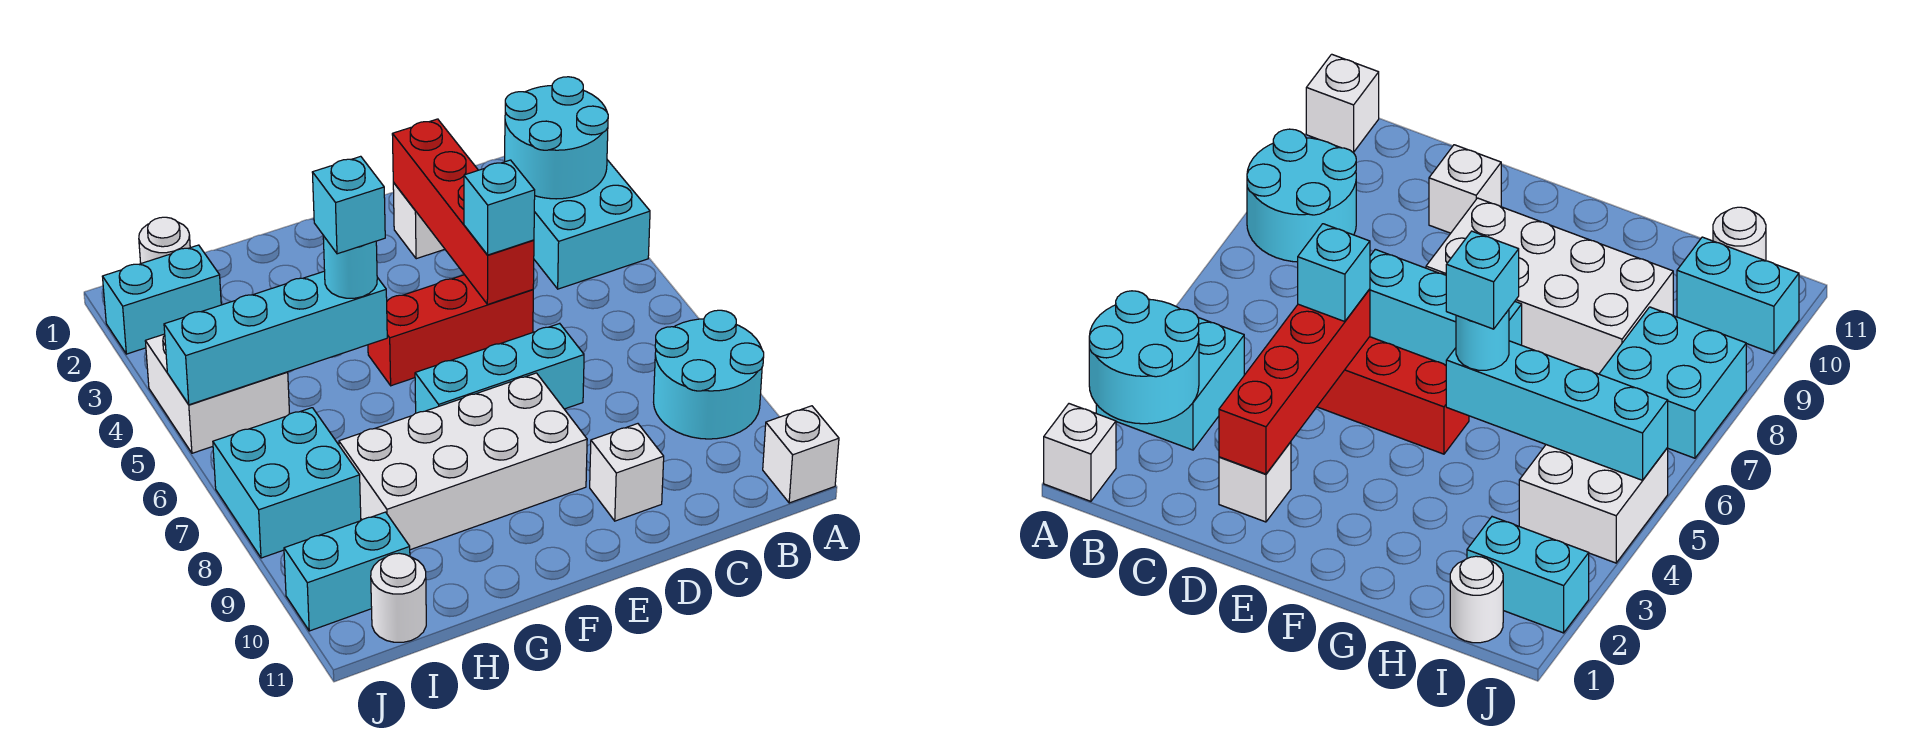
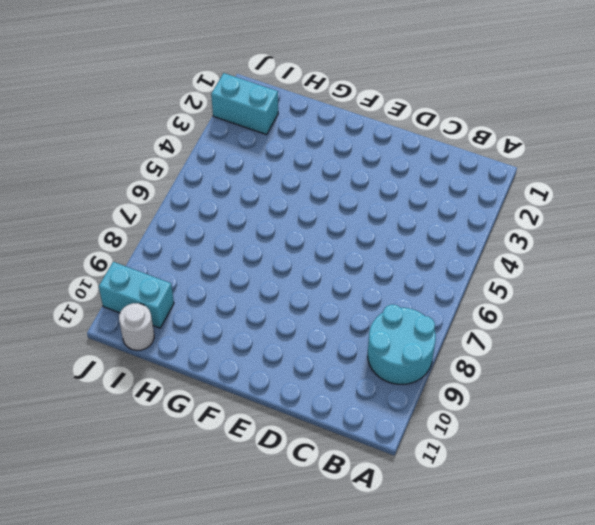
none -> white brick A1 level 1
none -> cyan brick A3:B4 level 1
none -> white brick A11 level 1

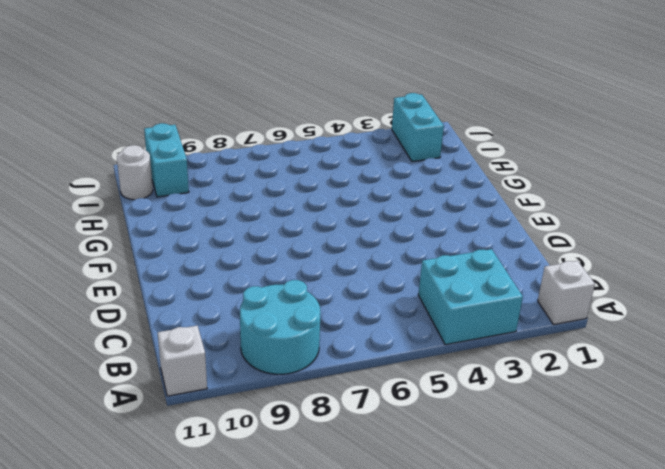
none -> white brick D2 level 1
none -> red brick D5:F5 level 1
none -> cyan brick D7:F7 level 1

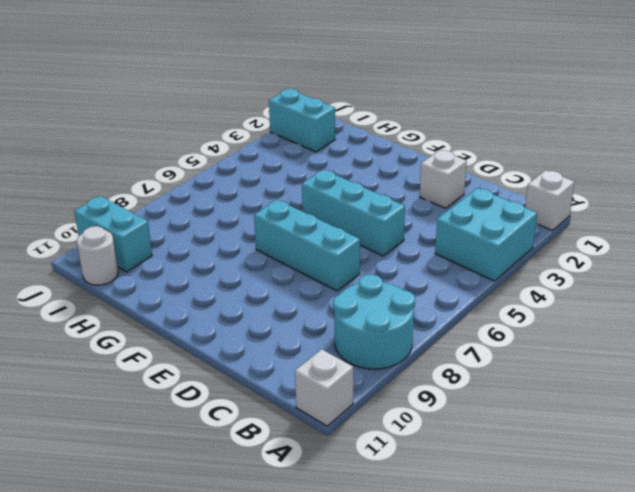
cyan brick D5:F5 level 1 -> red brick D5:F5 level 1
none -> white brick D10 level 1
none -> white brick E8:H9 level 1
none -> white round brick I1 level 1

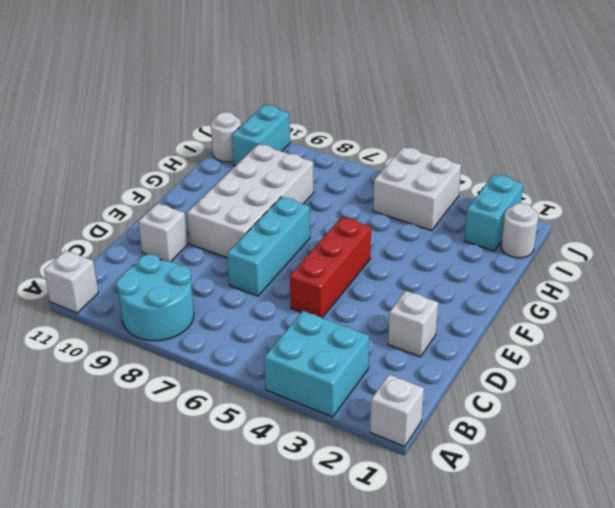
none -> cyan brick I7:J8 level 1
none -> cyan round brick A2:B3 level 2
none -> red brick D2:D5 level 2

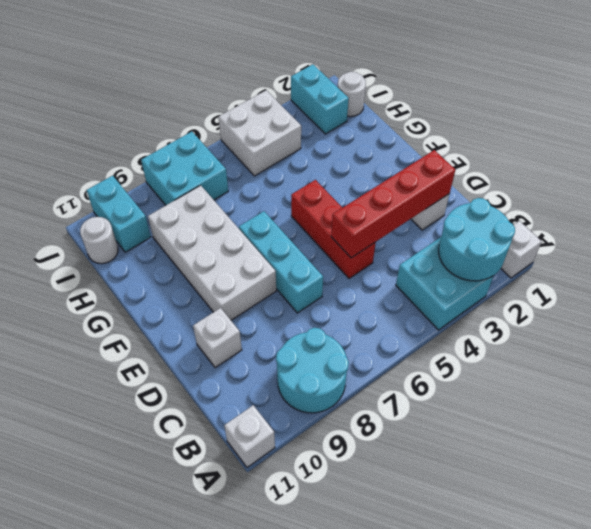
none -> cyan brick G5:J5 level 2
none -> cyan brick D5 level 3
none -> cyan round brick G5 level 3

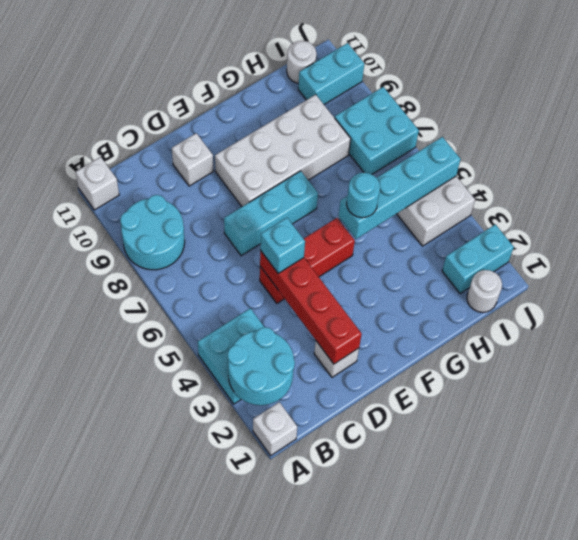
none -> cyan brick G5 level 4

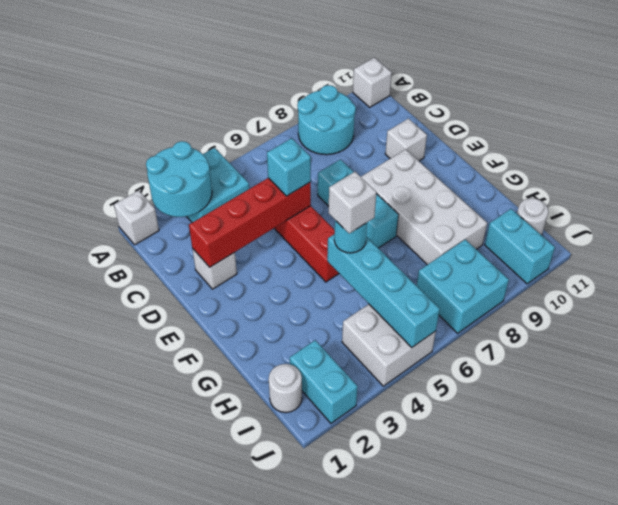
white brick G5 level 4 -> cyan brick G5 level 4

